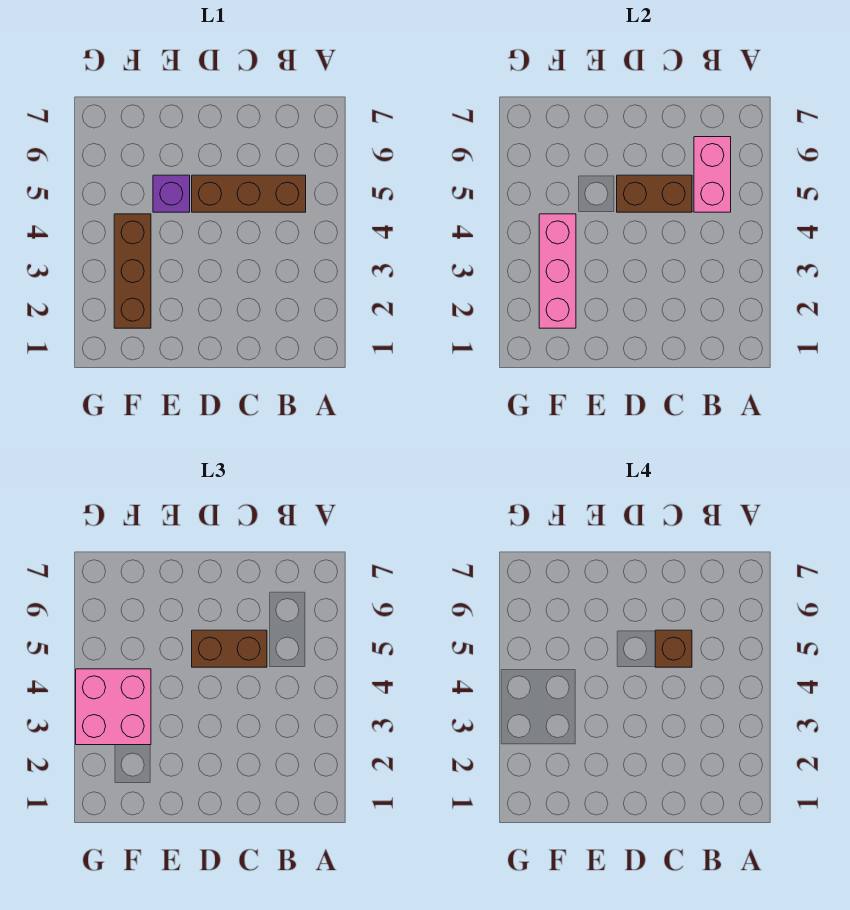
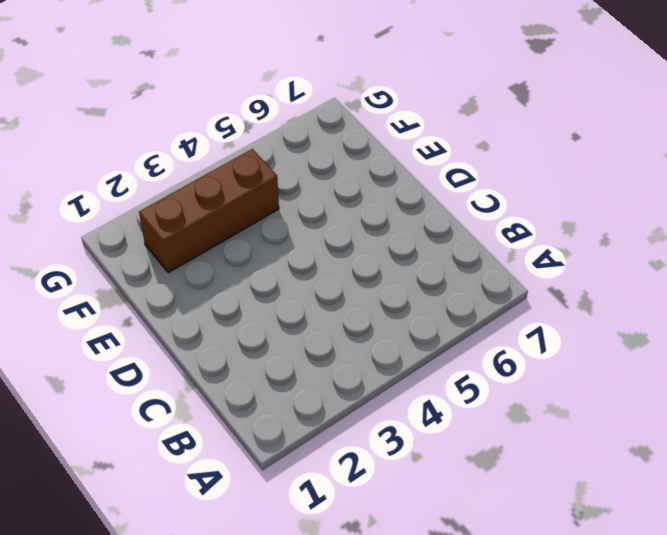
none -> brown brick B5:D5 level 1
none -> purple brick E5 level 1

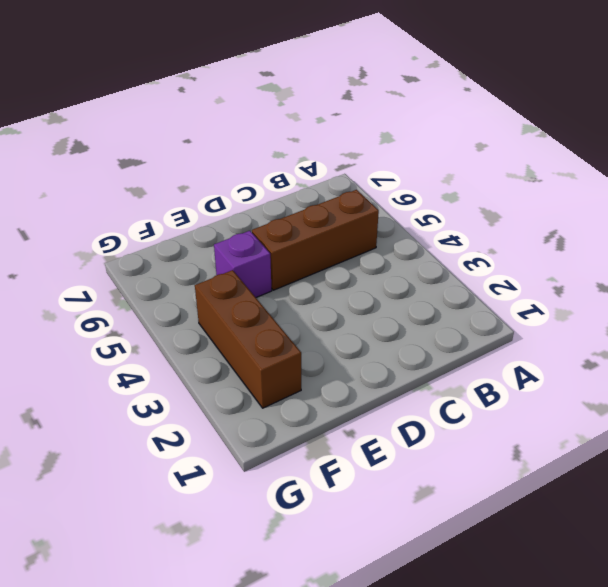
none -> pink brick B5:B6 level 2
none -> brown brick C5:D5 level 2

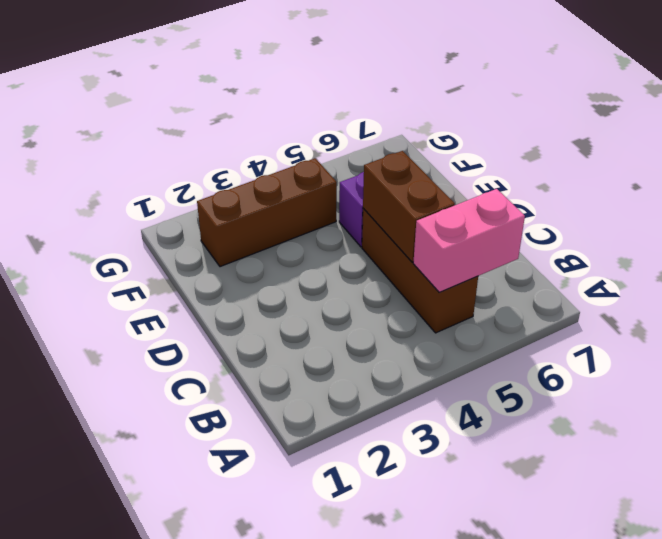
none -> pink brick F2:F4 level 2
none -> brown brick C5:D5 level 3

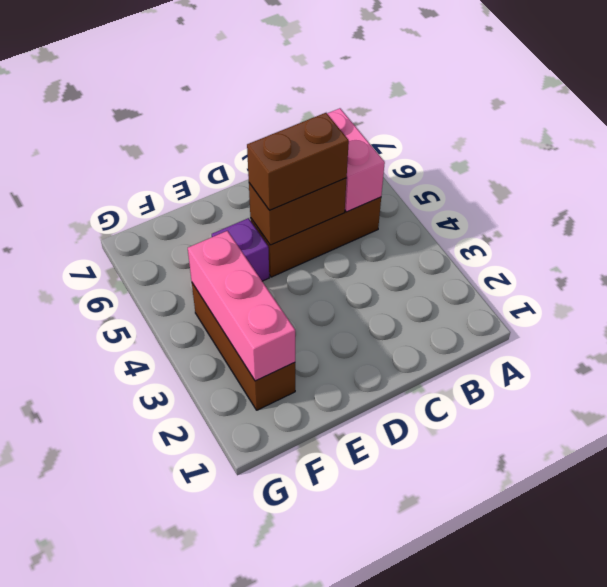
none -> pink brick F3:G4 level 3
none -> brown brick C5 level 4

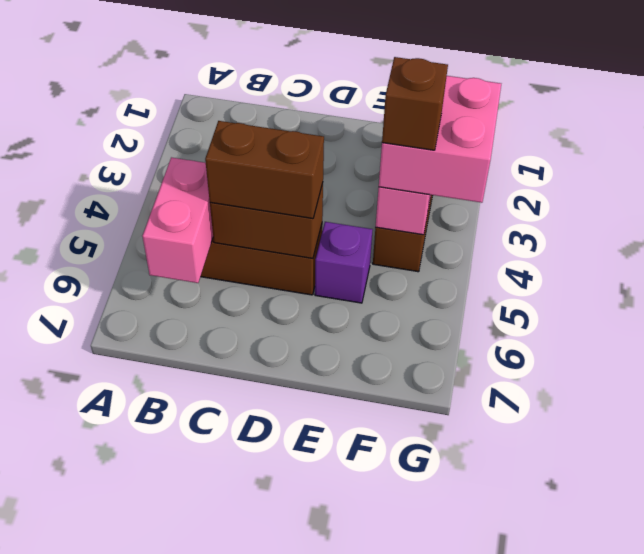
brown brick F4 level 4 -> brown brick C5 level 4

